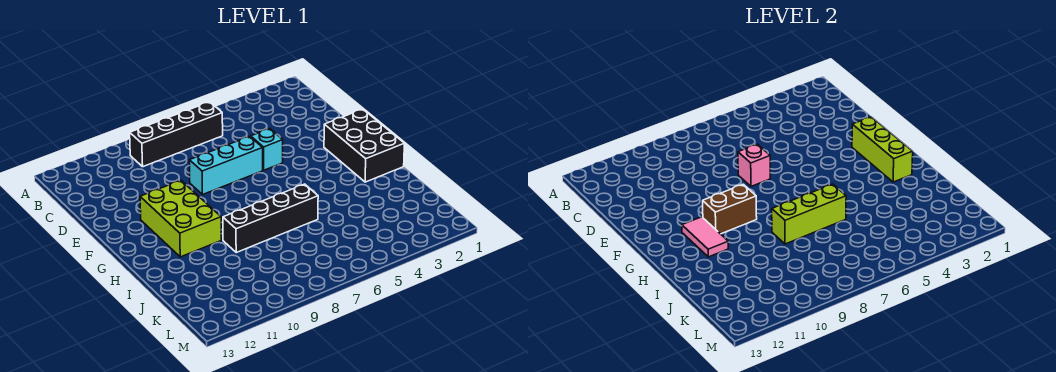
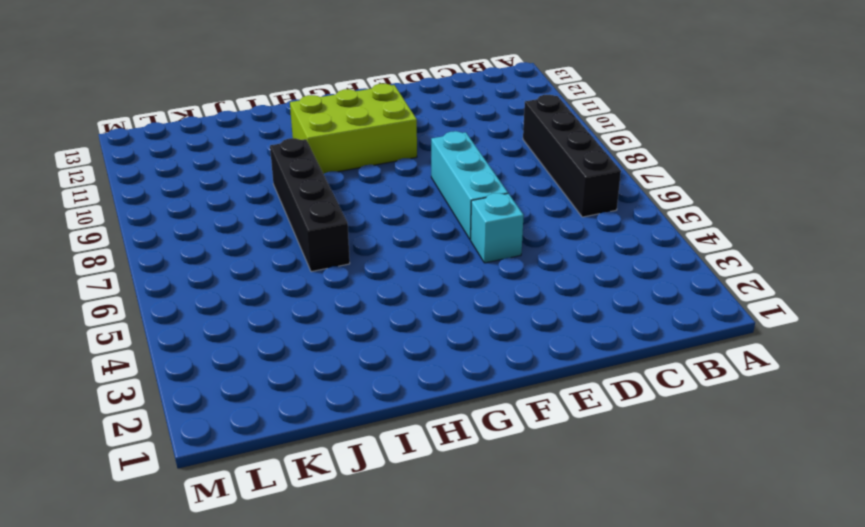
none -> black brick F1:H2 level 1
none -> pink brick E7 level 2

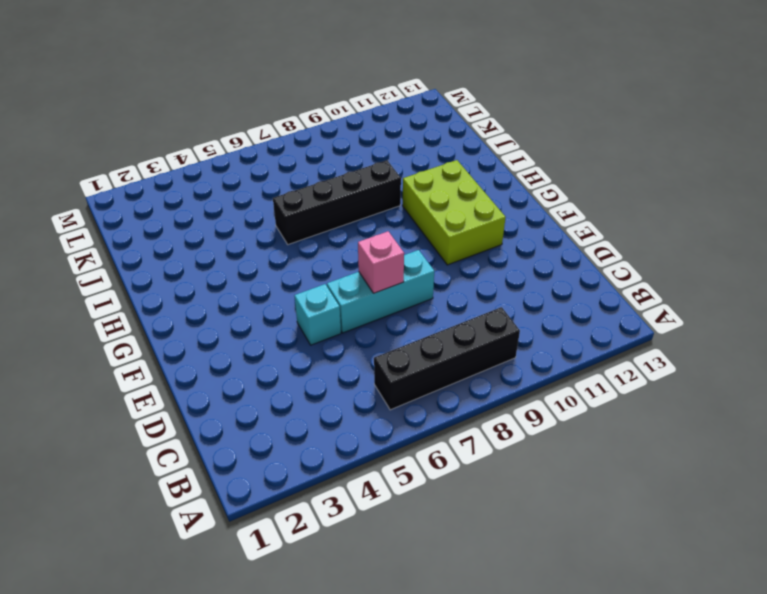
none -> black brick F1:H2 level 1
none -> lime brick F2:H2 level 2

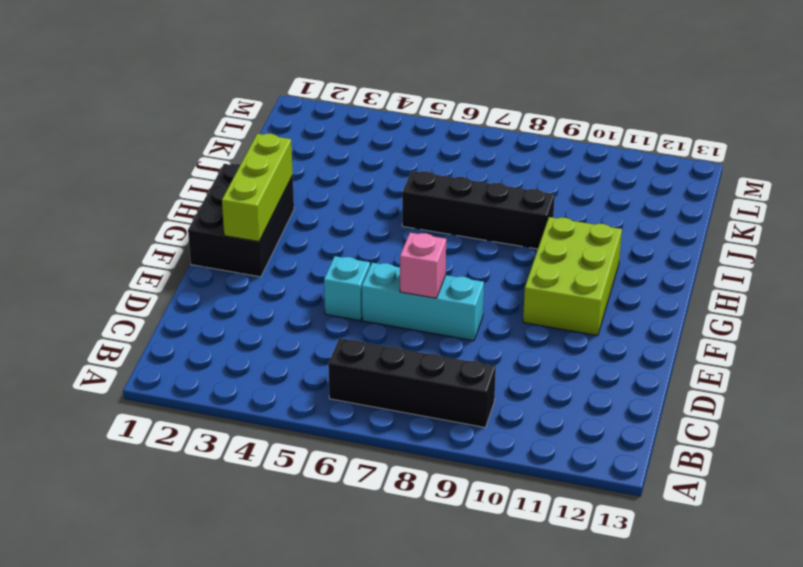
none -> brown brick G9:G10 level 2
none -> pink tile G11:H11 level 2

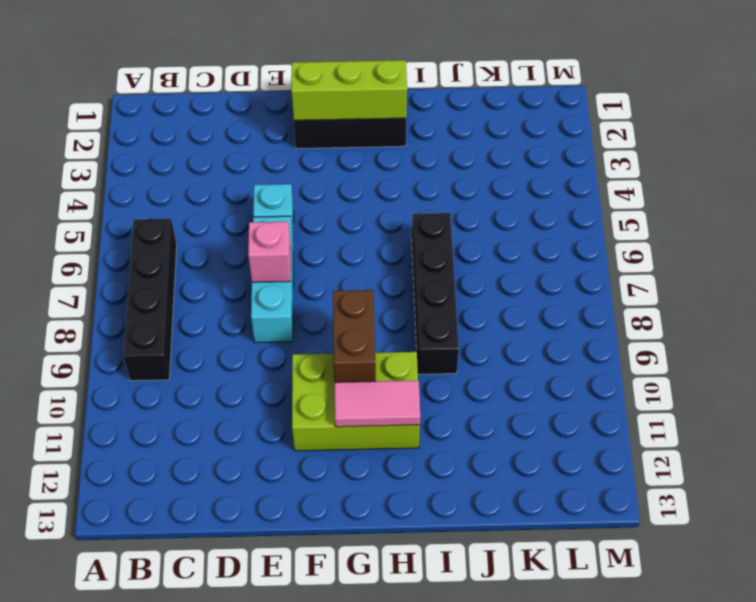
none -> lime brick I6:I8 level 2

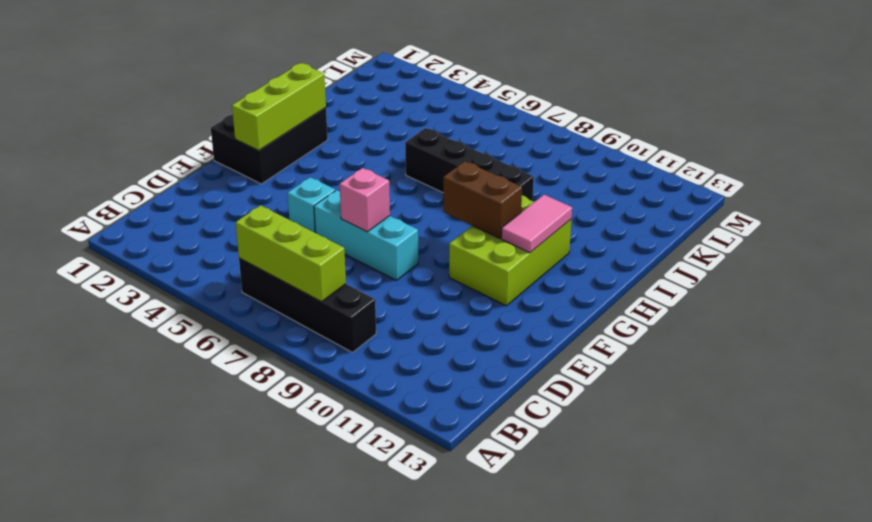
lime brick B6:B8 level 2 -> lime brick I6:I8 level 2

